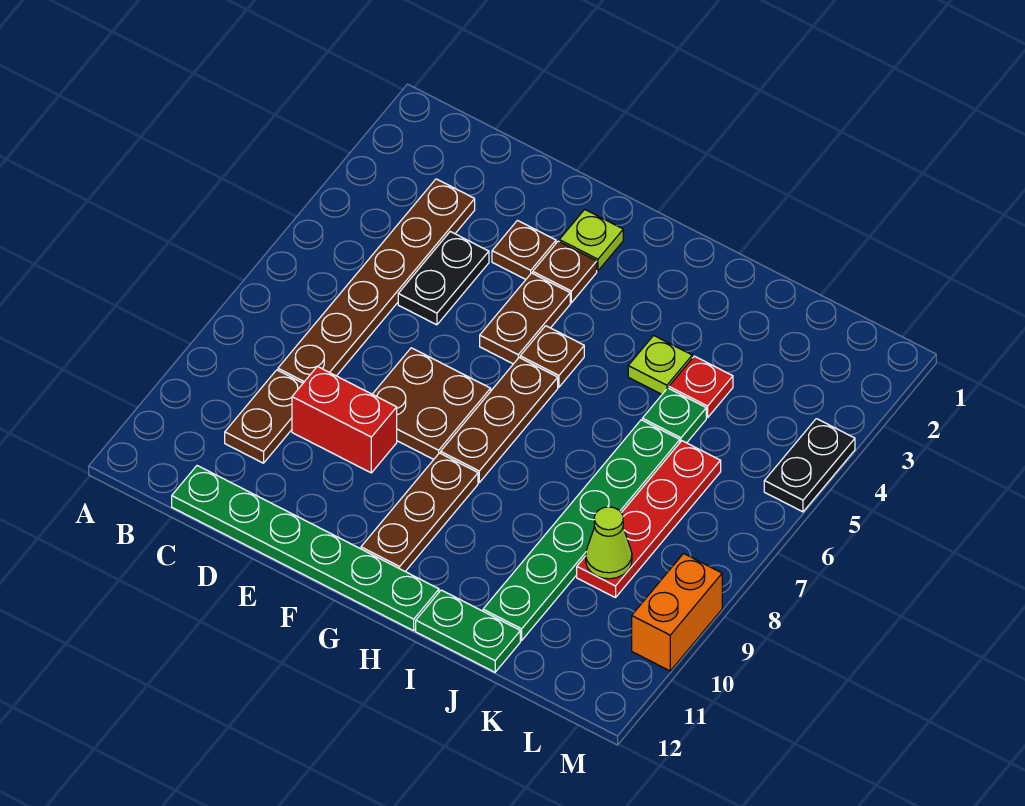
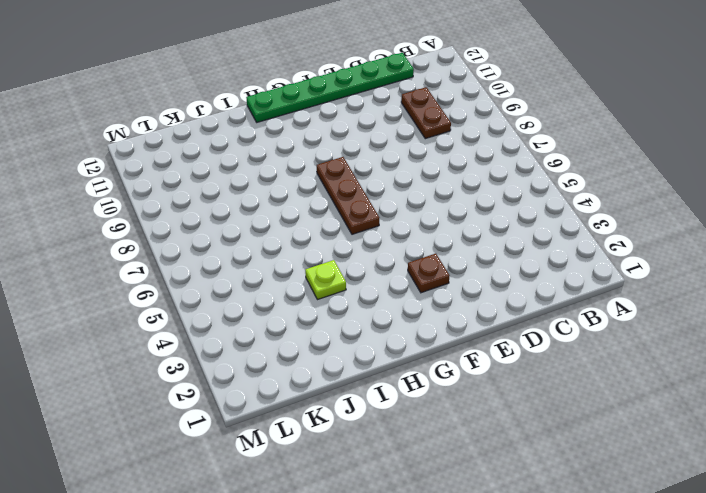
none -> brown plate C3:C8 level 1
none -> black plate D4:D5 level 1
none -> red brick D9:E9 level 1

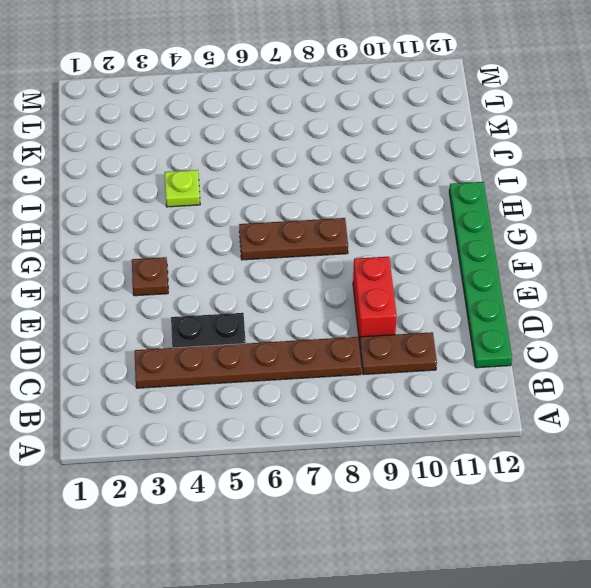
none -> brown plate E3 level 1
none -> brown plate E7:F8 level 1
none -> lime plate F2 level 1

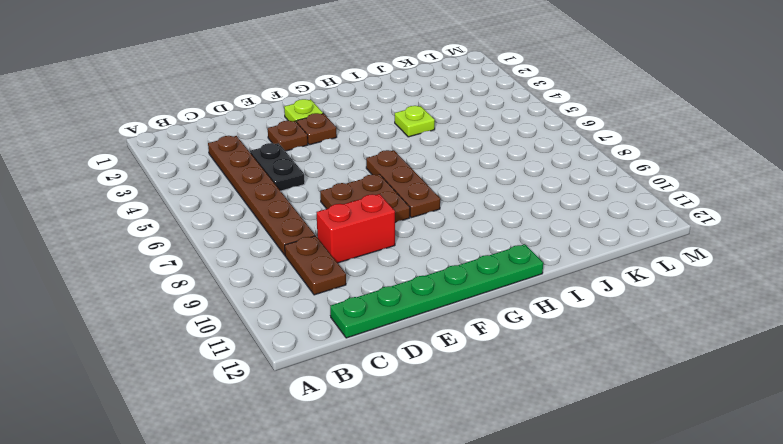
none -> brown plate F4:F5 level 1
none -> brown plate G5 level 1
none -> brown plate G9:G11 level 1

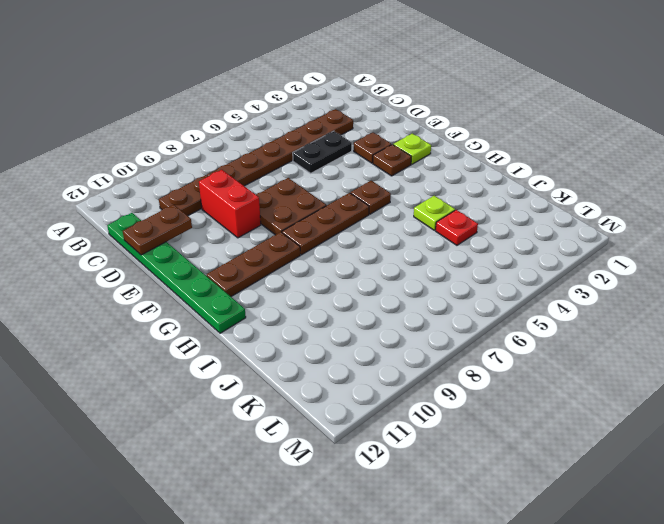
brown plate D11:D12 level 2 -> brown plate F4:F5 level 1
none -> green plate I12:J12 level 1
none -> green plate J5 level 1
none -> green plate J6:J11 level 1

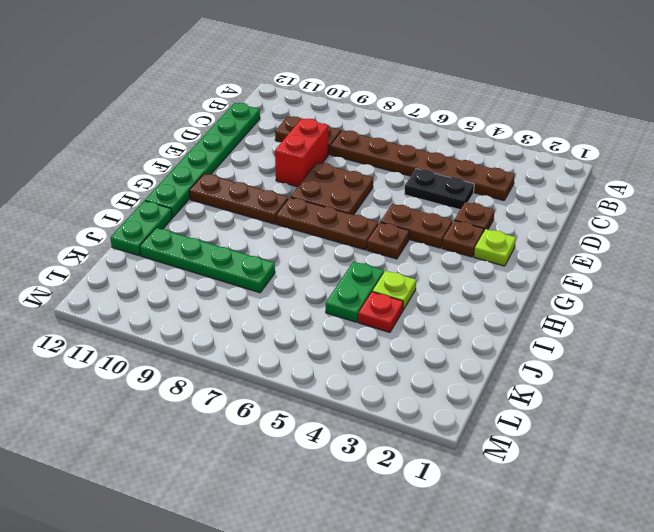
green plate I5:J5 level 1 -> green plate J5 level 1
green plate J8:J11 level 1 -> green plate J6:J11 level 1
none -> red plate K6:K9 level 1
none -> black plate M4:M5 level 1
none -> orange brick M9:M10 level 1

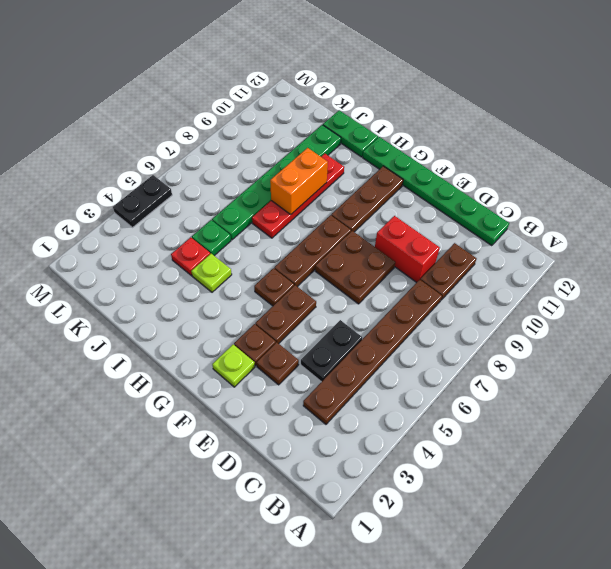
red plate I7:I10 level 1 -> red plate K6:K9 level 1
orange brick I8:I9 level 2 -> orange brick M9:M10 level 1
none -> lime cone K9 level 2

